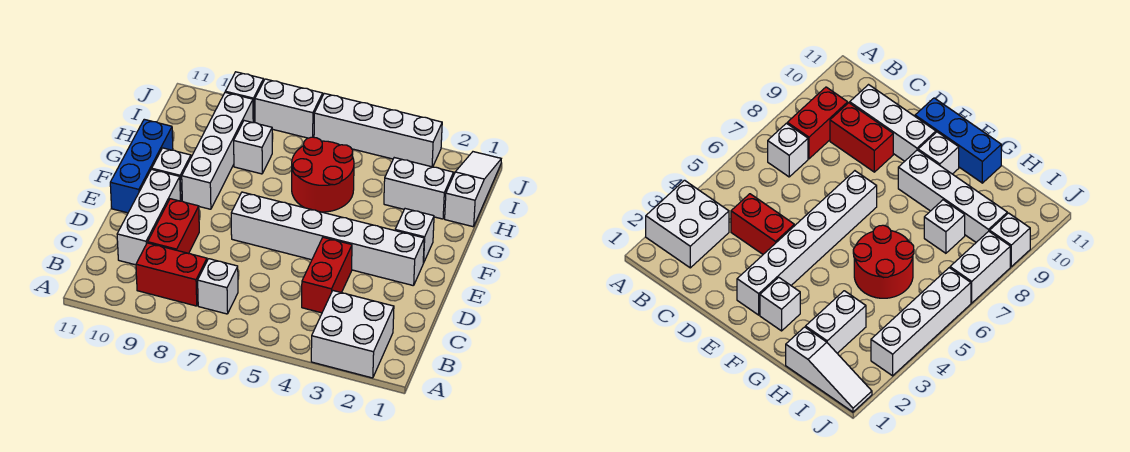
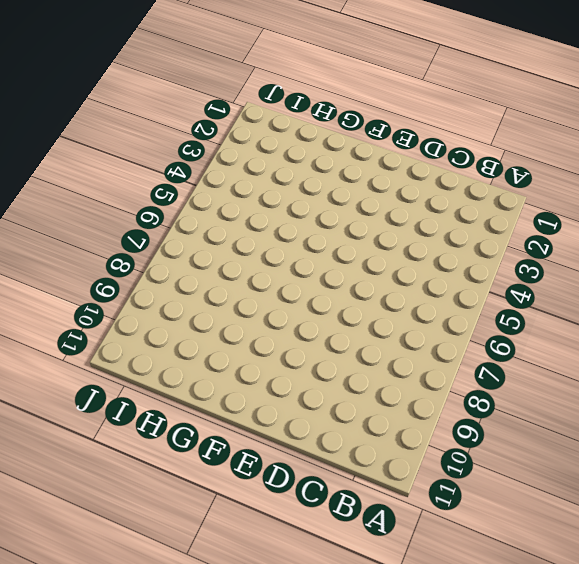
none -> white brick A2:B3 level 1
none -> white brick B7 level 1
none -> red brick B8:B9 level 1

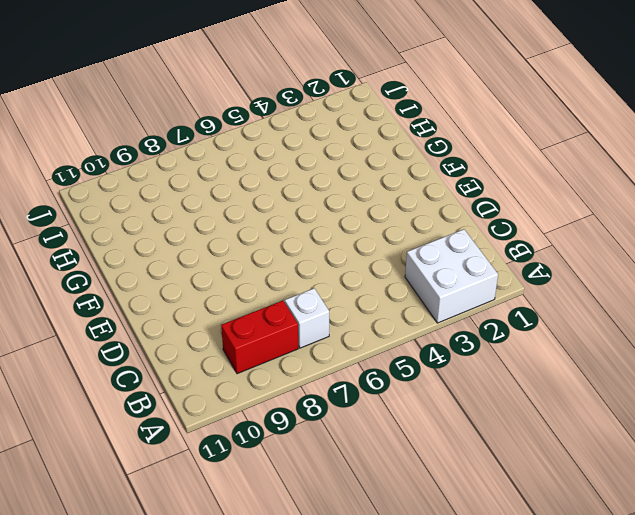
none -> red brick C4:D4 level 1
none -> red brick C9:D9 level 1
none -> white brick C10:E10 level 1

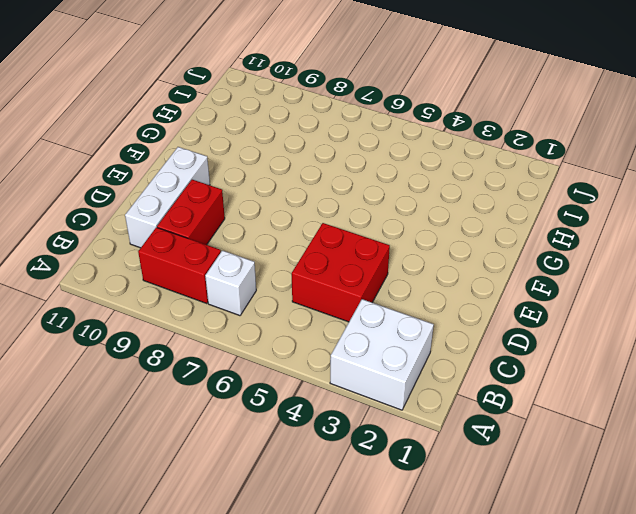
red brick C4:D5 level 1 -> red brick C4:D4 level 1
none -> white brick E2:E7 level 1
none -> blue brick E11:G11 level 1
none -> white brick F2 level 1

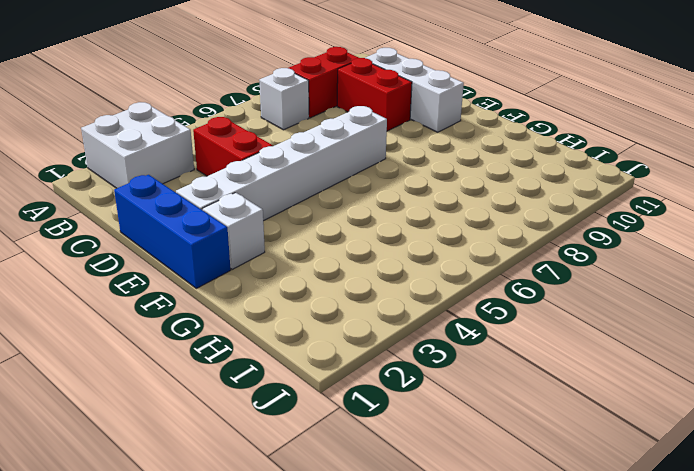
blue brick D1:F1 level 1 -> blue brick E11:G11 level 1
none -> white brick F9:I9 level 1
none -> white brick F10 level 1
none -> red round brick G5:H6 level 1

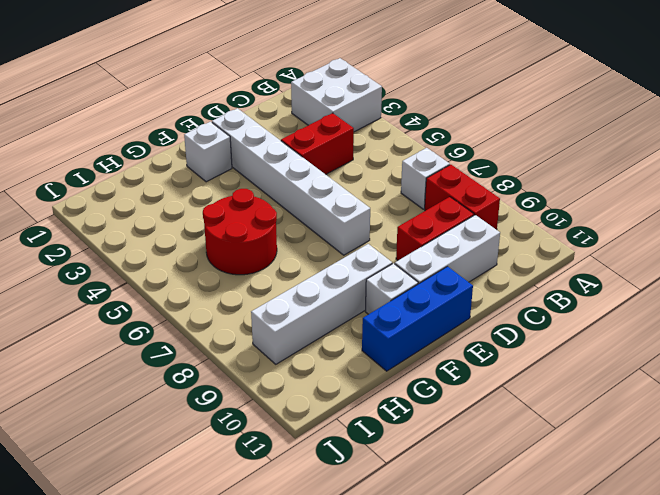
none -> white slope H1:J1 level 1 top H
none -> white brick H2:H3 level 1
none -> white brick H8 level 1

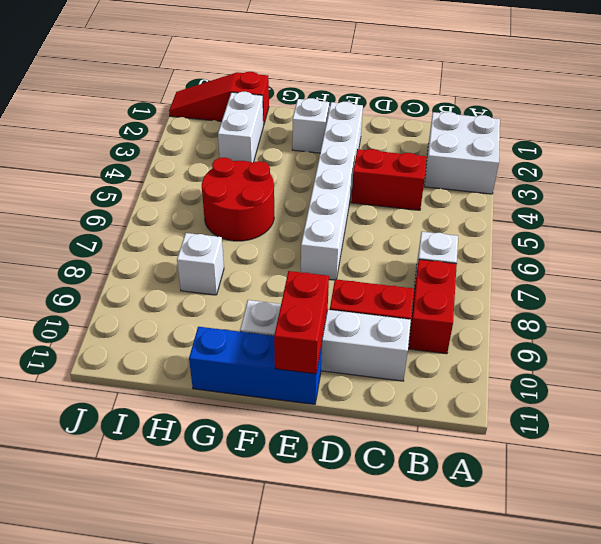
red brick E10:E11 level 2 -> none
red slope H1:J1 level 1 top H -> white slope H1:J1 level 1 top H
none -> white brick F9:I9 level 1
none -> white brick J3:J6 level 1
none -> white brick J7:J8 level 1

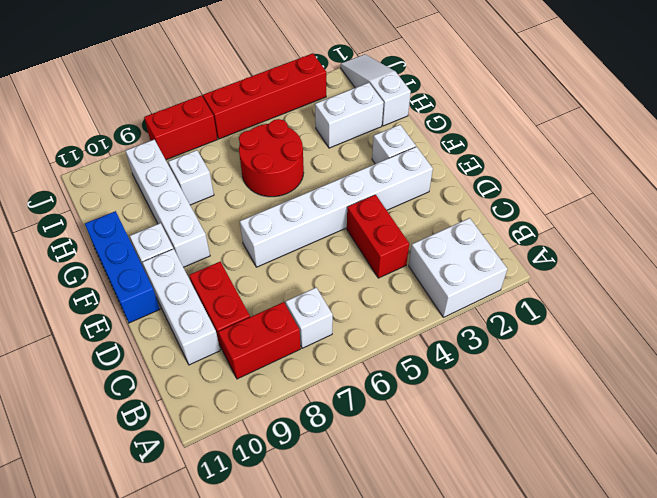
red brick J3:J6 level 1 -> white brick J3:J6 level 1
red brick J7:J8 level 1 -> white brick J7:J8 level 1
none -> white brick J9 level 1

